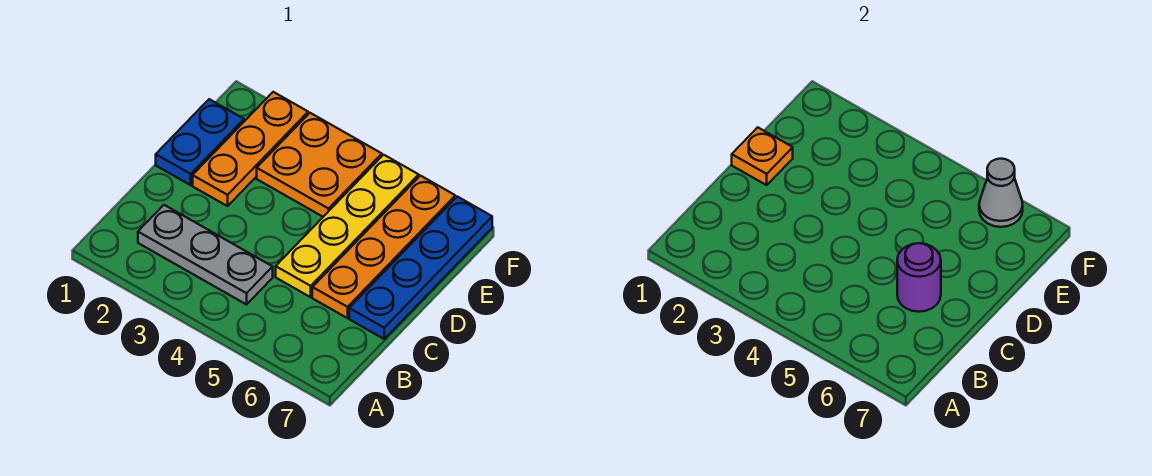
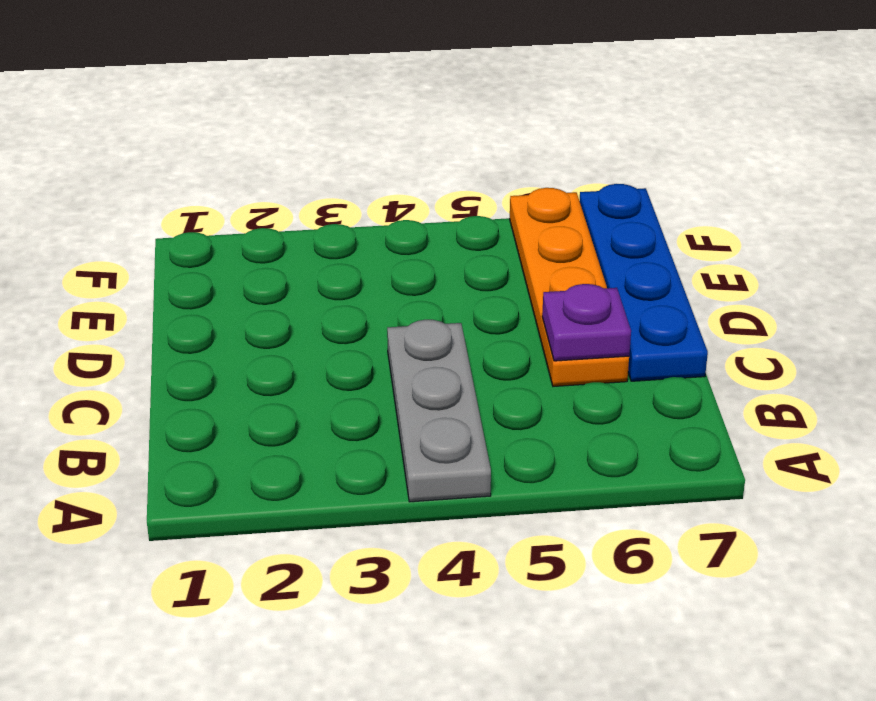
grey plate A4:C4 level 1 -> grey plate B2:B4 level 1
purple plate C6 level 2 -> purple round brick C6 level 2
none -> yellow plate C5:F5 level 1
none -> blue plate D1:E1 level 1

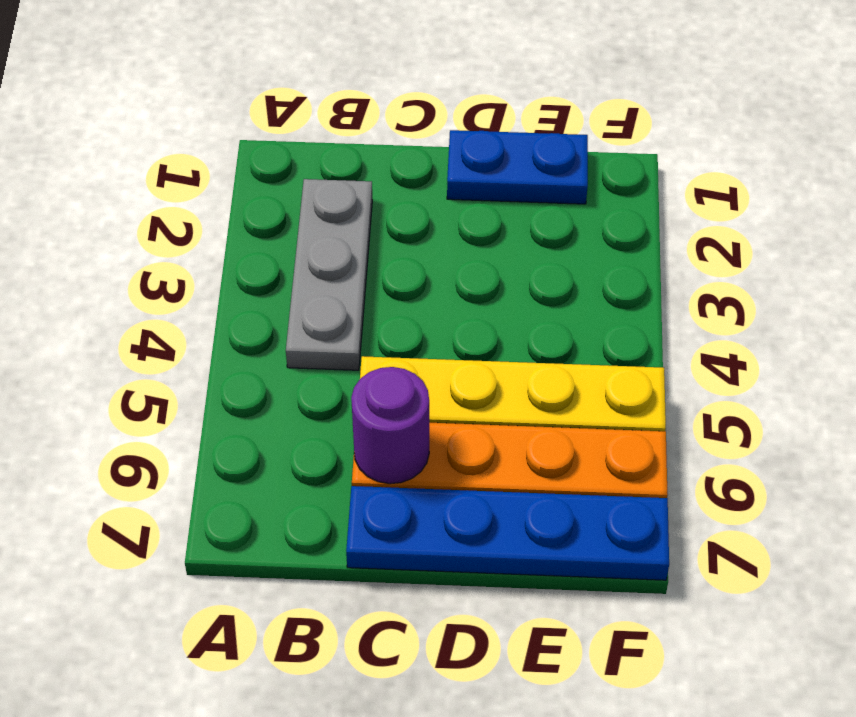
none -> orange plate D2:F2 level 1
none -> orange plate E3:F4 level 1

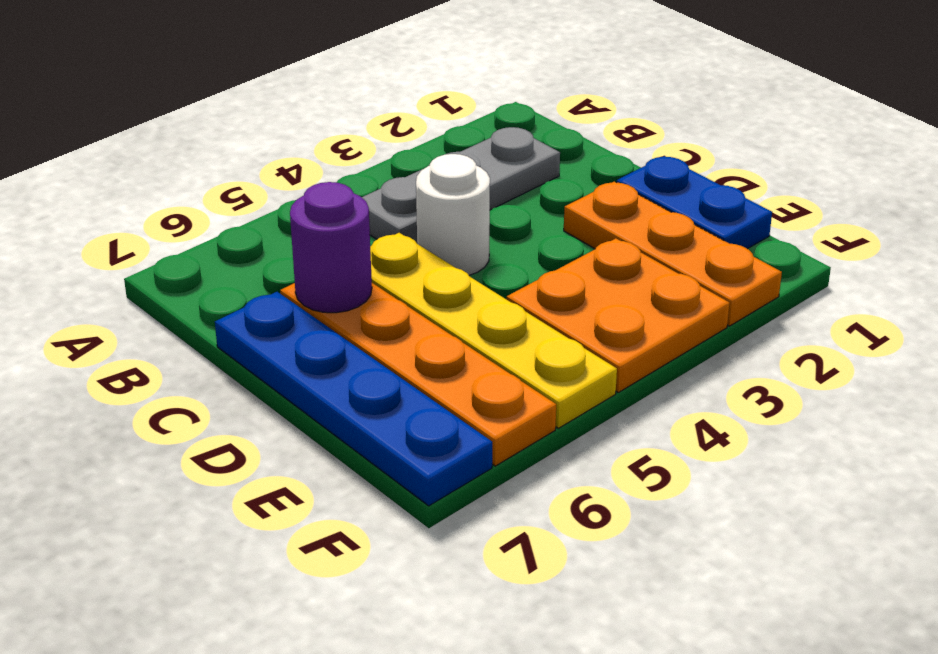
white round brick C4 level 1 -> none
none -> orange plate D1 level 2
none -> grey cone F6 level 2

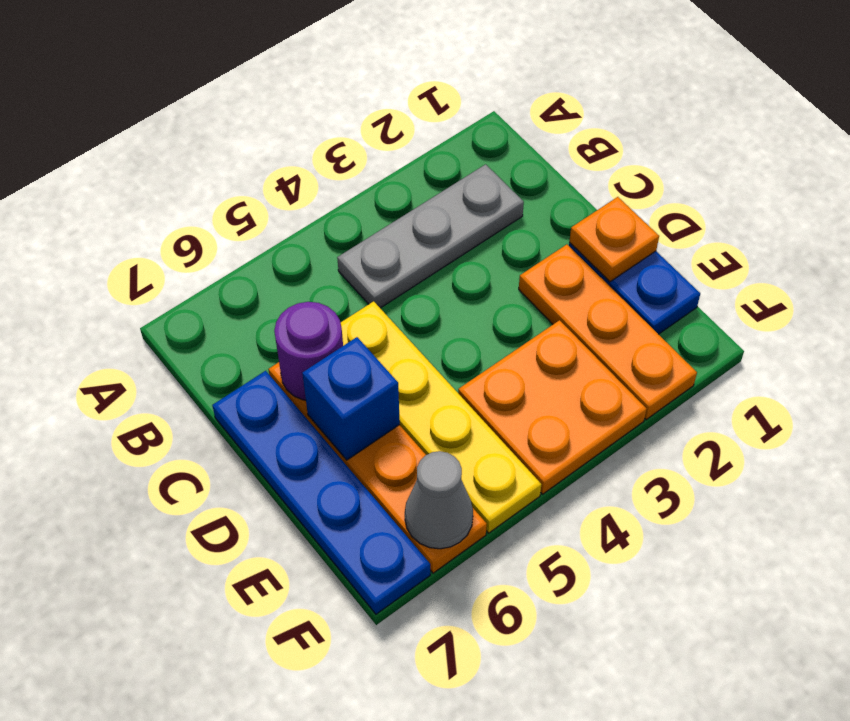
blue brick D6 level 2 -> none

